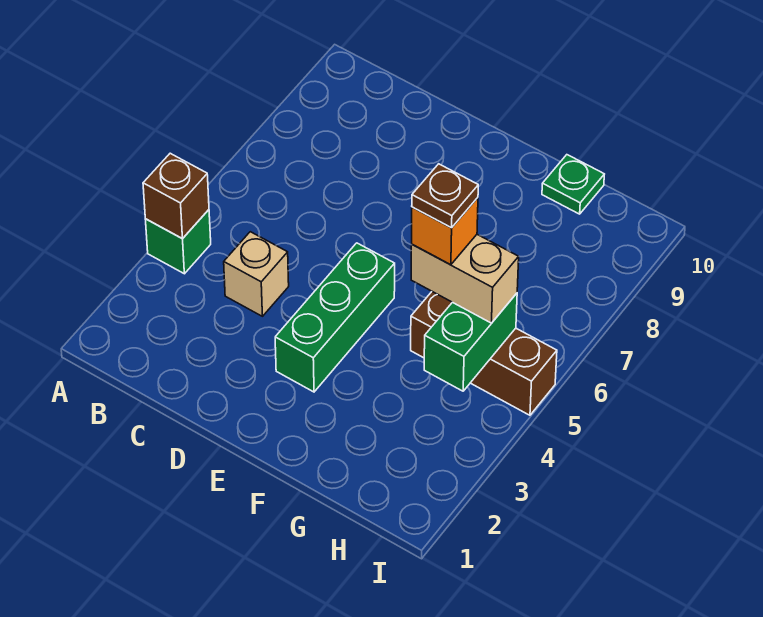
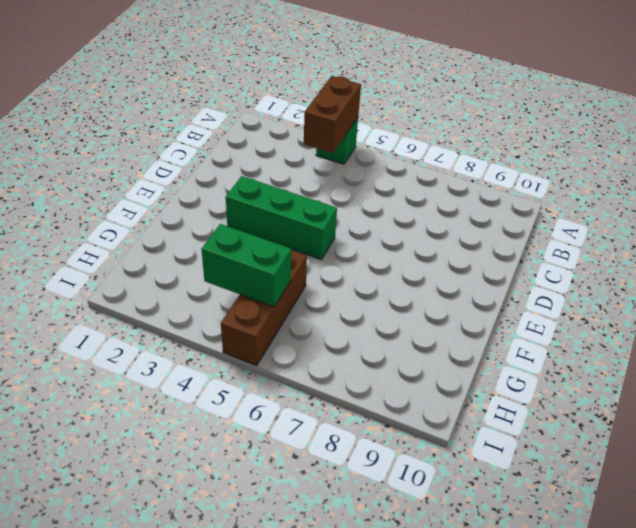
brown brick A4:B4 level 2 -> brown brick A4 level 2
none -> tan brick C4 level 1
none -> green plate G10 level 1

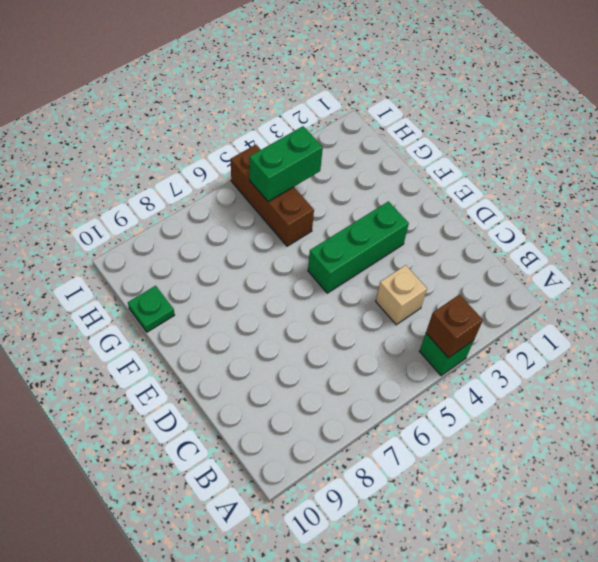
none -> tan brick G5:H5 level 3
none -> orange brick G5 level 4

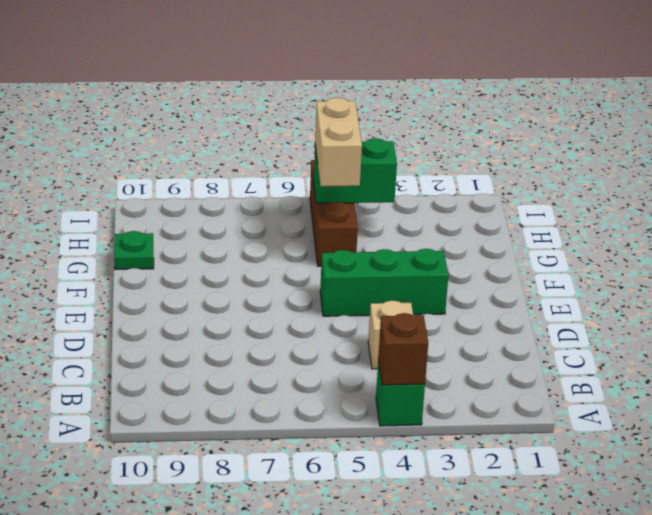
none -> orange brick G5 level 4
none -> brown plate G5 level 5

